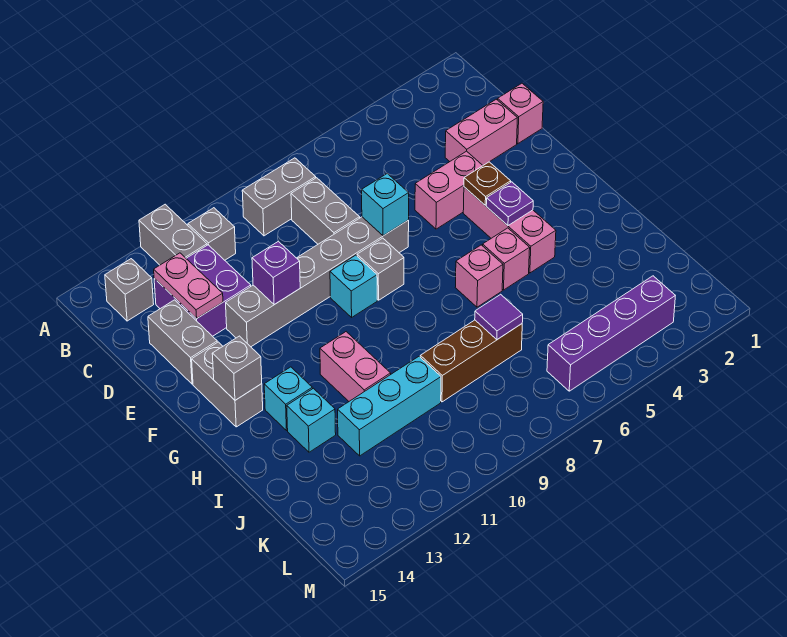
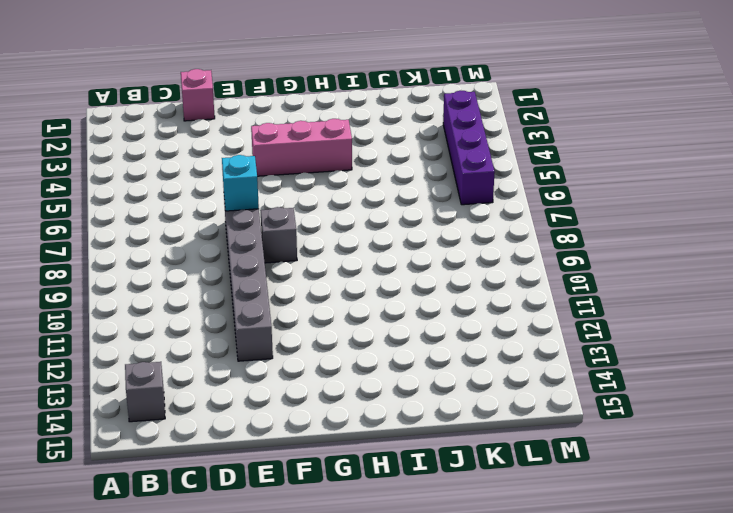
none -> grey brick A12:B12 level 1
none -> grey brick B8:B9 level 1
none -> grey brick B11 level 1
none -> grey brick C8:D8 level 1

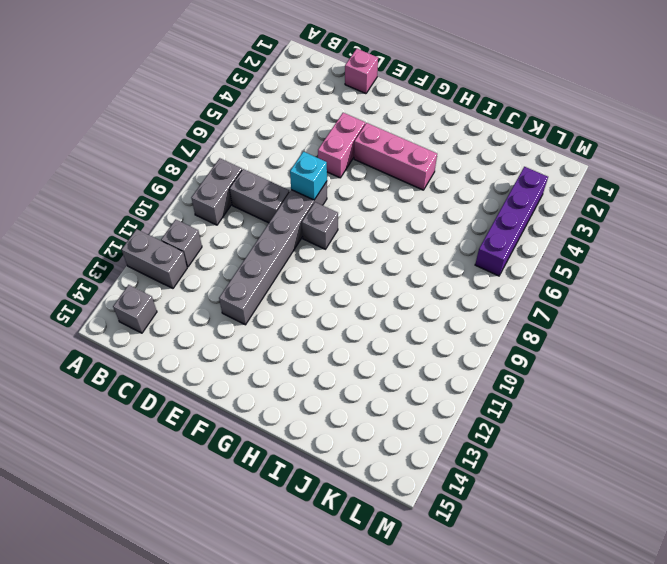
none -> purple brick C12:D13 level 1
none -> pink brick D2:D3 level 1
none -> grey brick D14:E14 level 1
none -> cyan brick F9 level 1

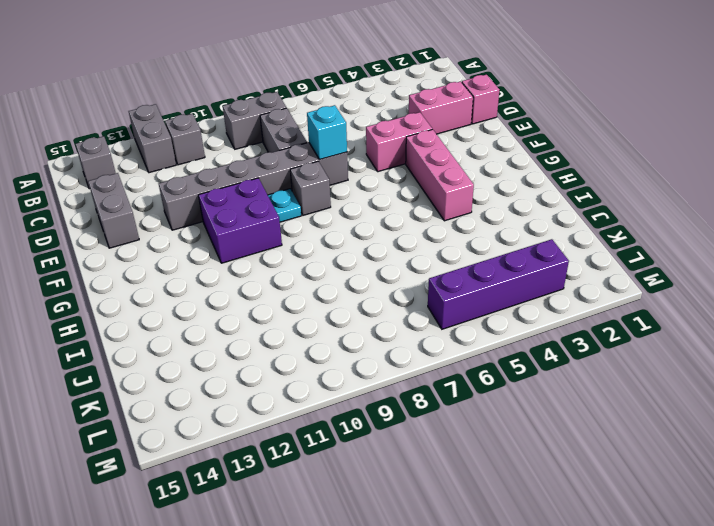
cyan plate F9 level 1 -> cyan brick F9 level 1
purple brick F10:G11 level 1 -> purple brick C12:D13 level 1
none -> grey brick F14:G14 level 1
none -> pink brick H5 level 1
none -> pink brick H6 level 1
none -> pink brick H11:I11 level 1

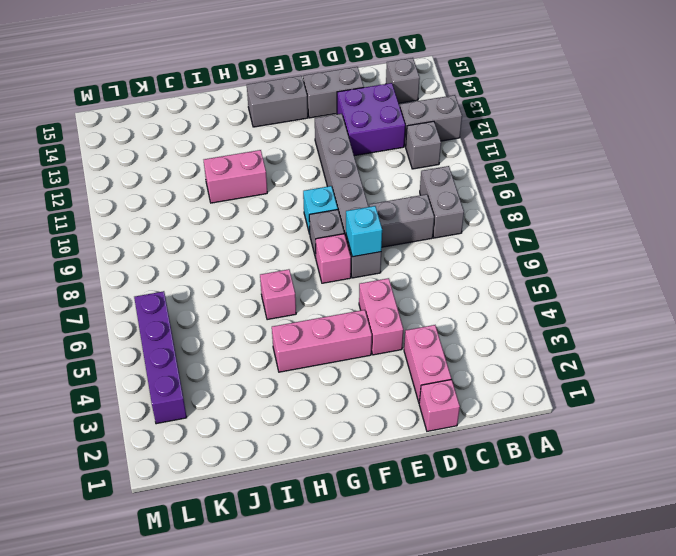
pink brick F7 level 1 -> pink brick H5 level 1
none -> cyan brick H13 level 1
none -> cyan brick I13 level 1
none -> brown brick J7:J9 level 1
none -> cyan brick J10:J12 level 1

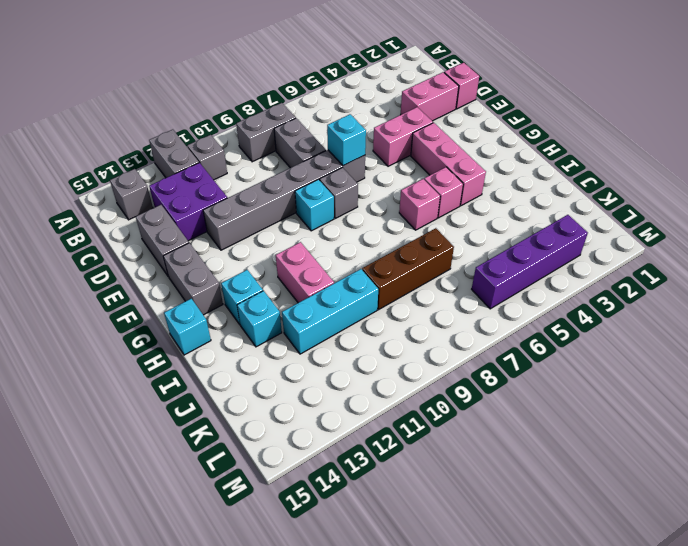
cyan brick H15 level 1 -> none
none -> pink plate C13:D13 level 2
none -> purple brick E11 level 2
none -> brown plate F4 level 2
none -> purple plate G4 level 2

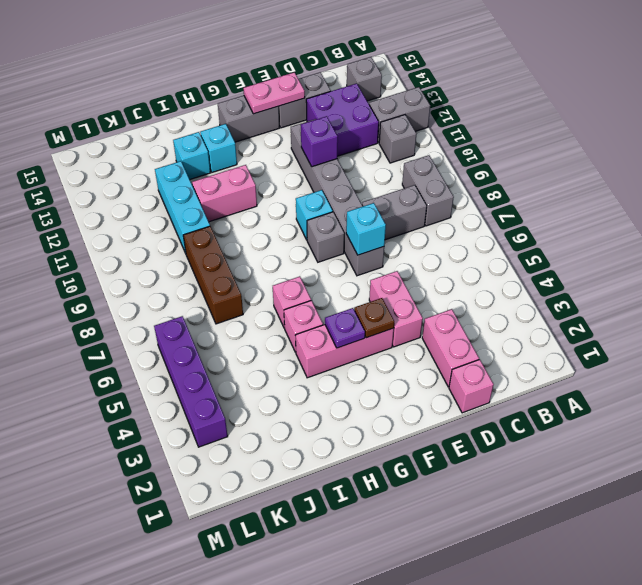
pink plate E14:F14 level 2 -> pink plate C13:D13 level 2
none -> grey brick G14 level 2
none -> purple tile J7 level 2

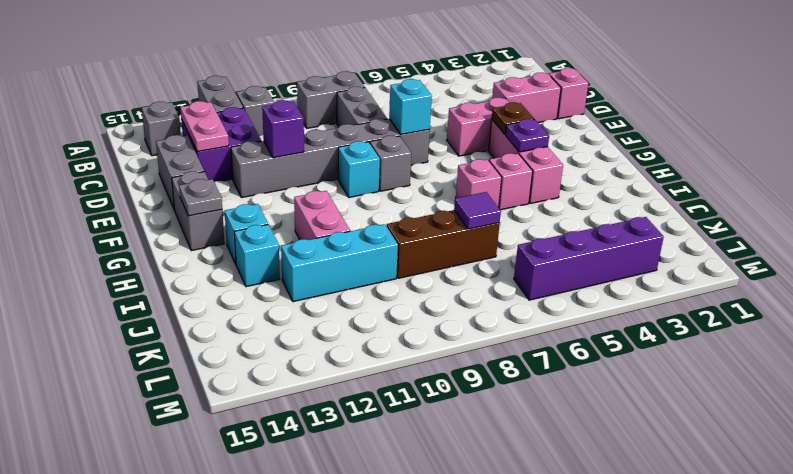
grey plate G14 level 2 -> grey brick G14 level 2

